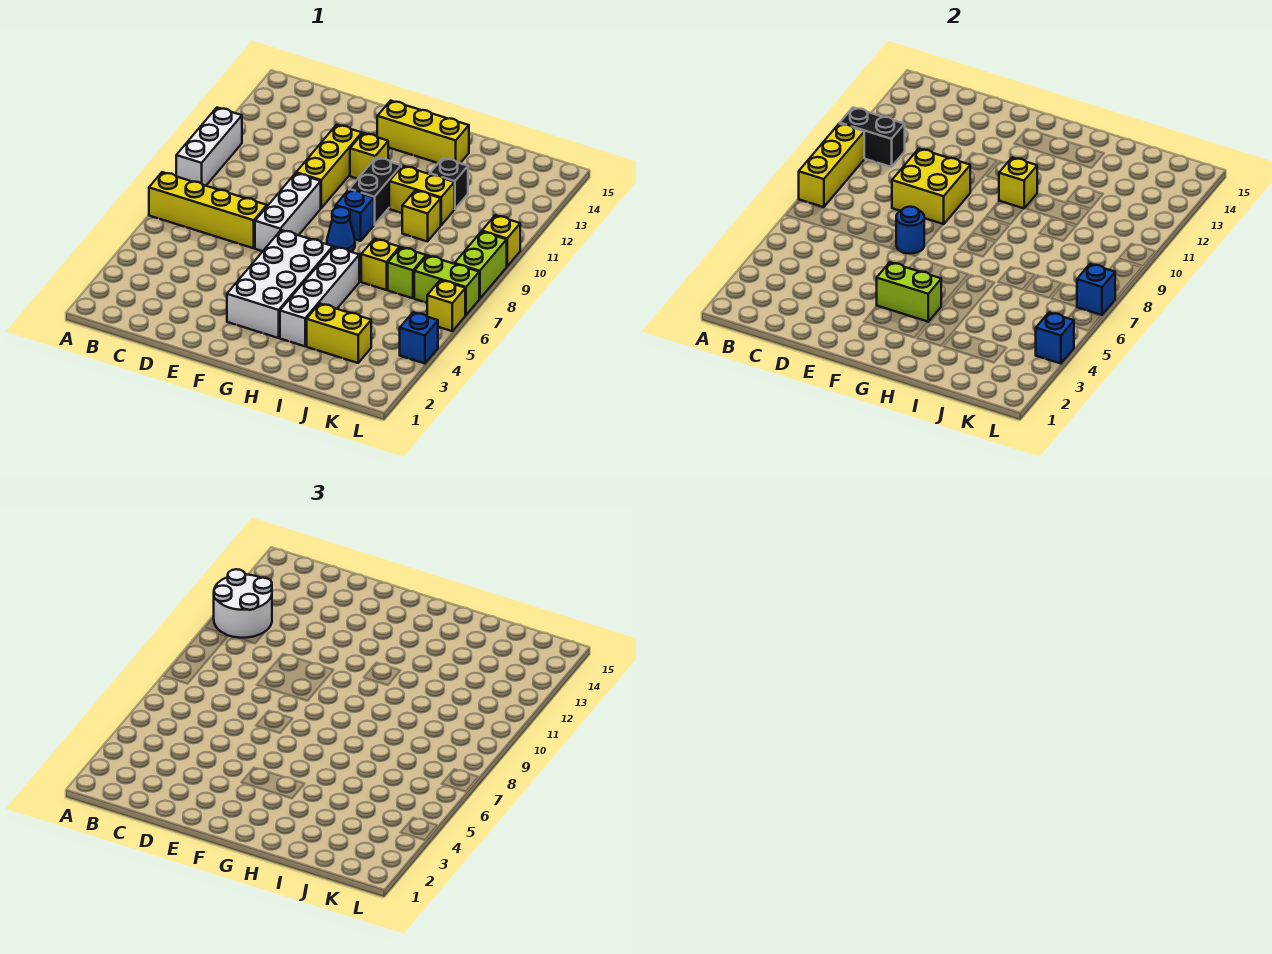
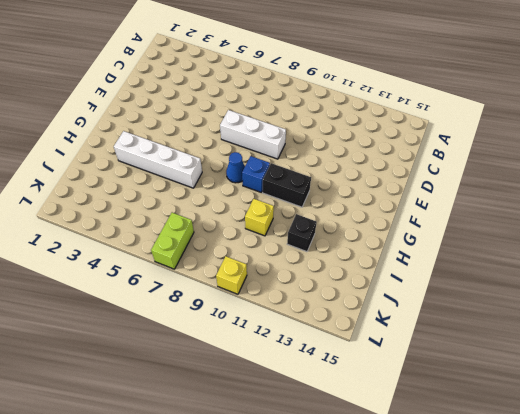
none -> yellow brick A7:D7 level 1
none -> white brick A9:A11 level 1
none -> yellow brick E10:E12 level 1
none -> white brick F3:G6 level 1

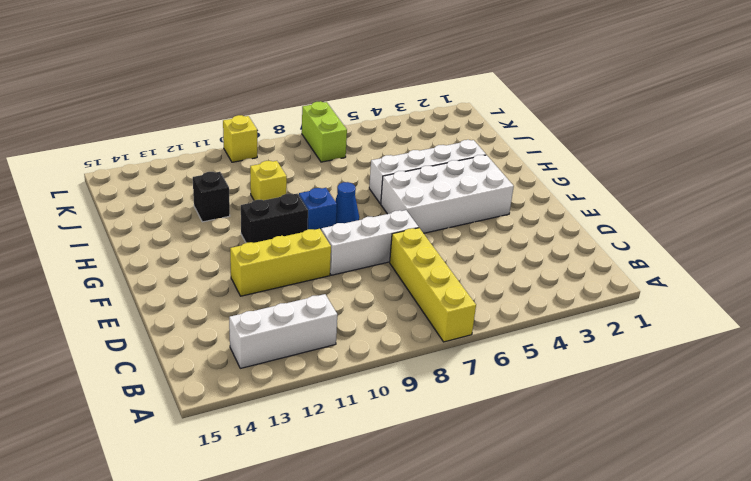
white brick B11:B13 level 1 -> white brick A9:A11 level 1
none -> yellow brick F12 level 1
none -> yellow brick F14:H14 level 1
none -> yellow brick H11:I11 level 1
none -> yellow brick I3:J3 level 1

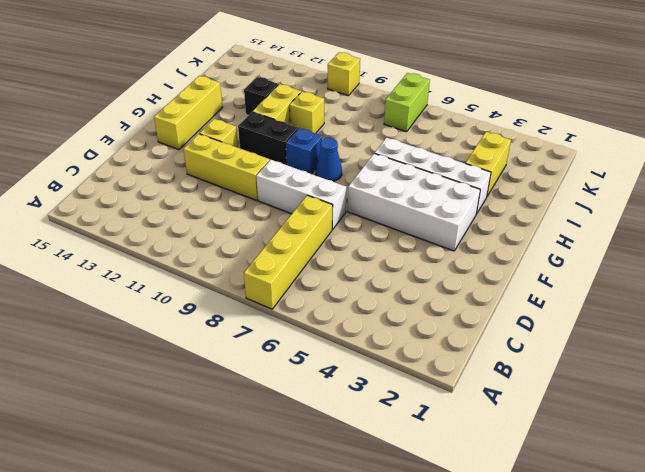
none -> white brick A9:A11 level 1
none -> yellow brick I7 level 1
none -> lime brick J7 level 1
none -> blue brick L4 level 1

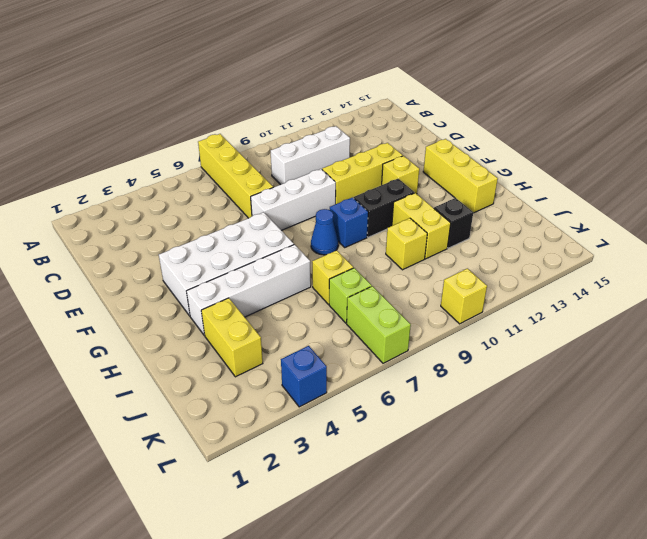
white brick C9:C11 level 1 -> white brick A9:A11 level 1
none -> yellow brick L6 level 1
none -> lime brick L8:L9 level 1
none -> yellow brick A8:A10 level 2
none -> black brick A11:B11 level 2

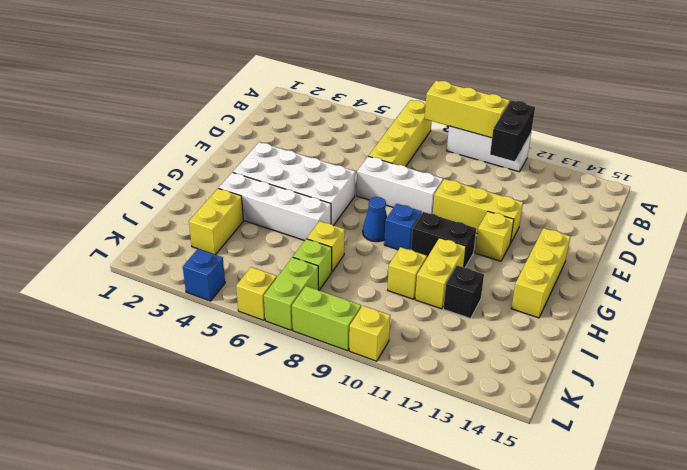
none -> yellow brick D9:E10 level 2
none -> blue round brick E7 level 2
none -> lime brick F4:G4 level 2
none -> yellow brick G11 level 2

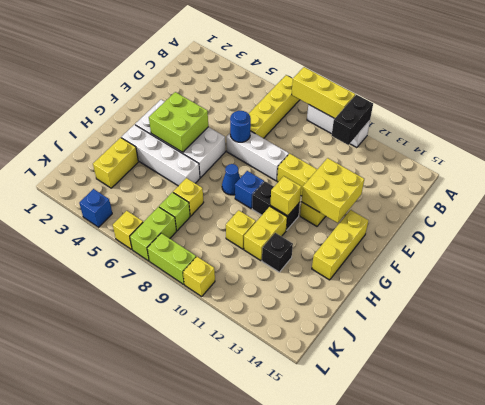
yellow brick E12:F13 level 2 -> yellow brick D9:E10 level 2
lime brick F4:G5 level 2 -> lime brick F4:G4 level 2
none -> blue brick L4 level 2
none -> blue brick L7 level 2
none -> white round brick A11:B12 level 3

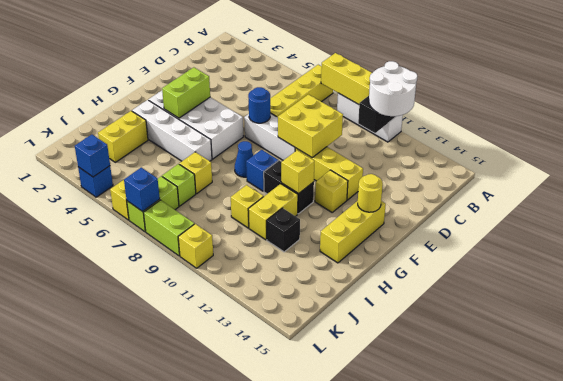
yellow round brick F14 level 2 -> none

